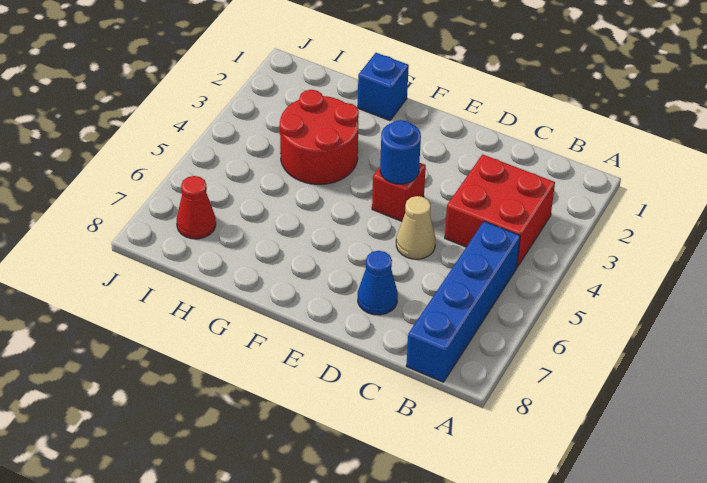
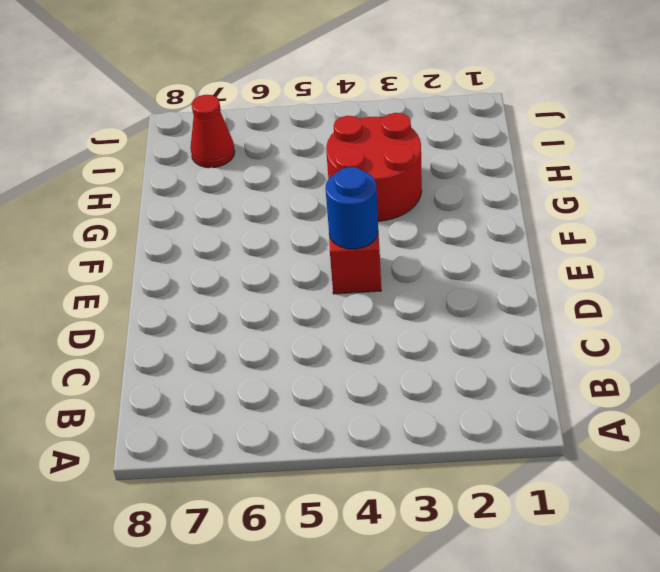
none -> red brick B3:C4 level 1
none -> blue brick B5:B8 level 1

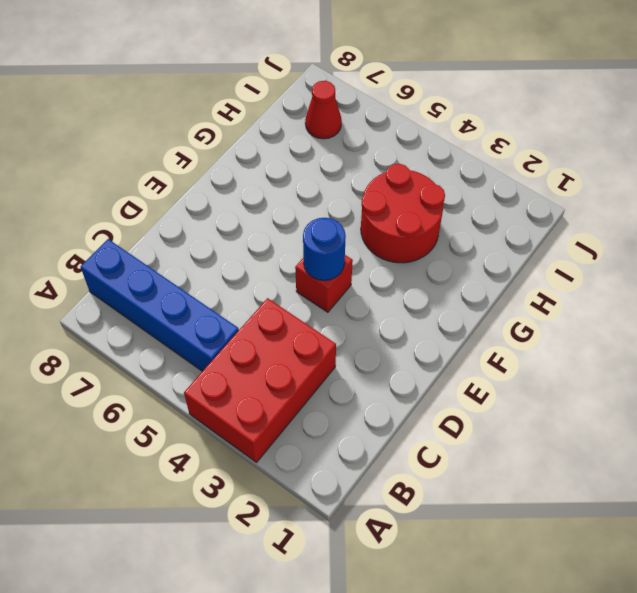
red brick A3:C4 level 1 -> red brick B3:C4 level 1
none -> tan cone D5 level 1
none -> blue cone D7 level 1

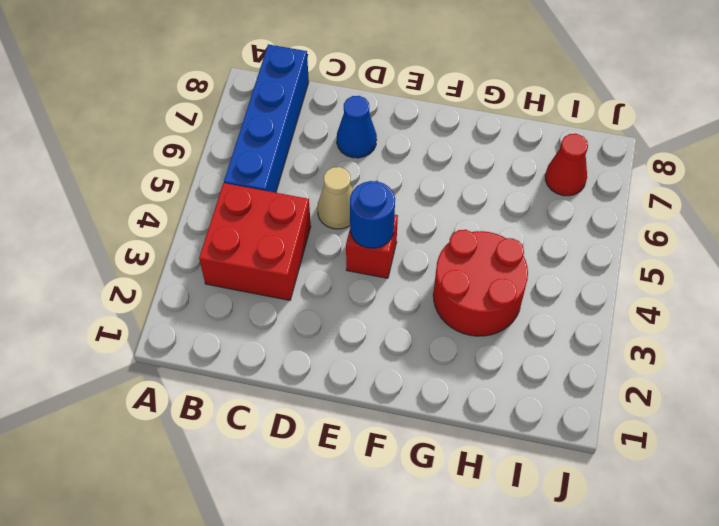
none -> blue brick G1 level 1

